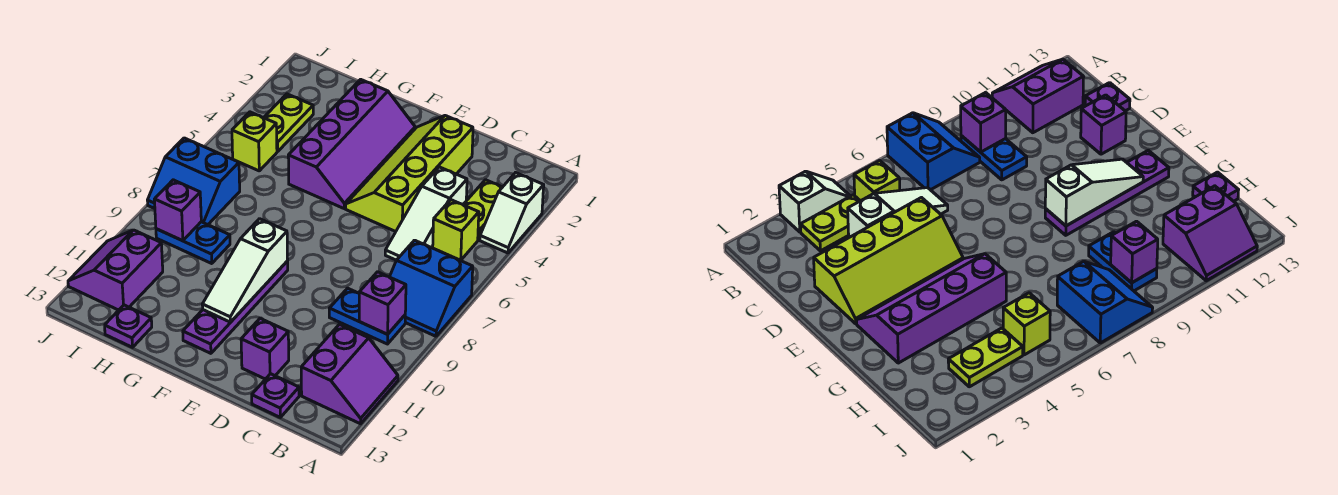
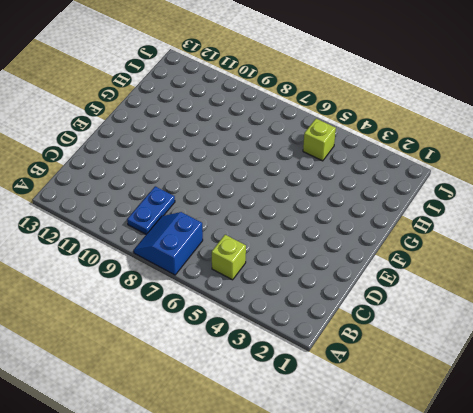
none -> white slope A3:A4 level 1 top 3
none -> purple slope A11:B12 level 1 top B
none -> lime plate B3:B4 level 1

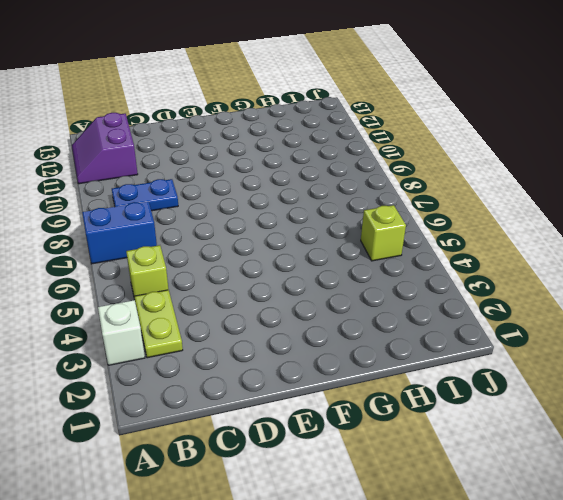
none -> white slope C4:C6 level 1 top 4
none -> purple plate C13 level 1
none -> lime slope D2:E5 level 1 top D

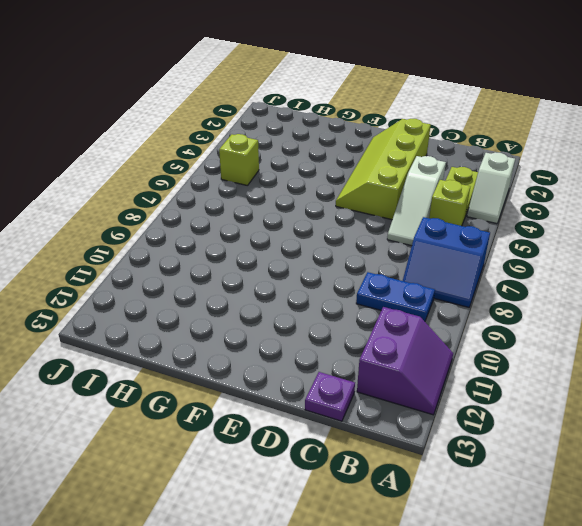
none -> purple brick D12 level 1
none -> purple slope F2:G5 level 1 top G
none -> purple plate F9:F12 level 1

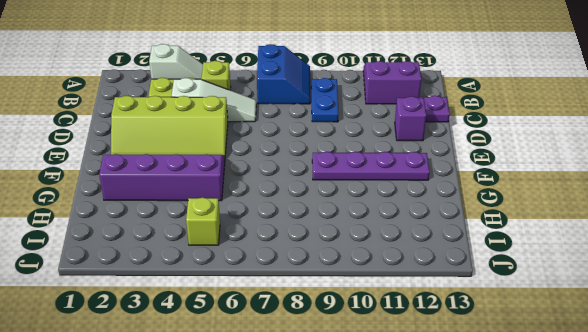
none -> blue plate H9:I9 level 1
none -> purple plate H13 level 1
none -> lime plate I3:I4 level 1

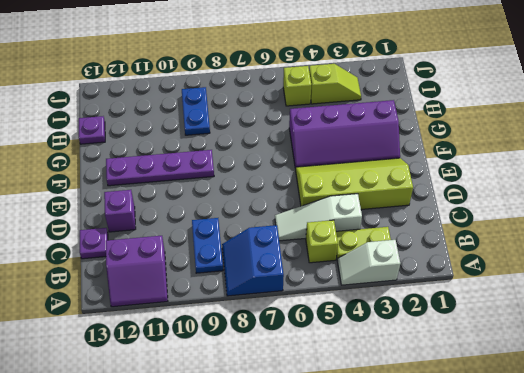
lime slope I3:I4 level 1 top 4 -> lime plate I3:I4 level 1
none -> blue slope I7:J8 level 1 top 7
none -> purple slope I11:J12 level 1 top I
none -> purple brick B9 level 2

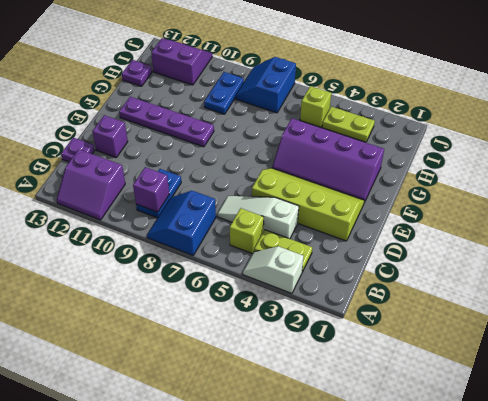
none -> white slope F9:F11 level 2 top 9
none -> purple brick I9 level 2

